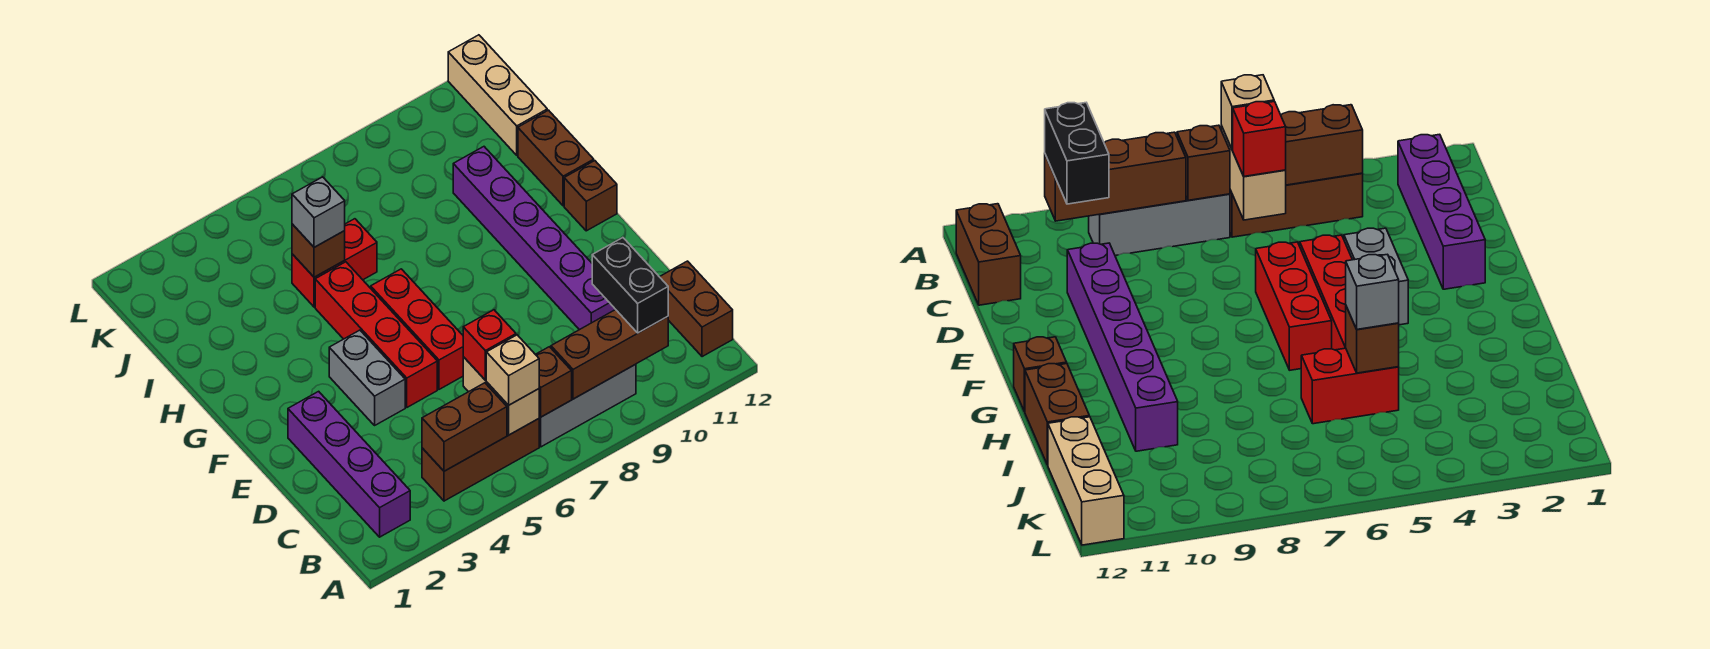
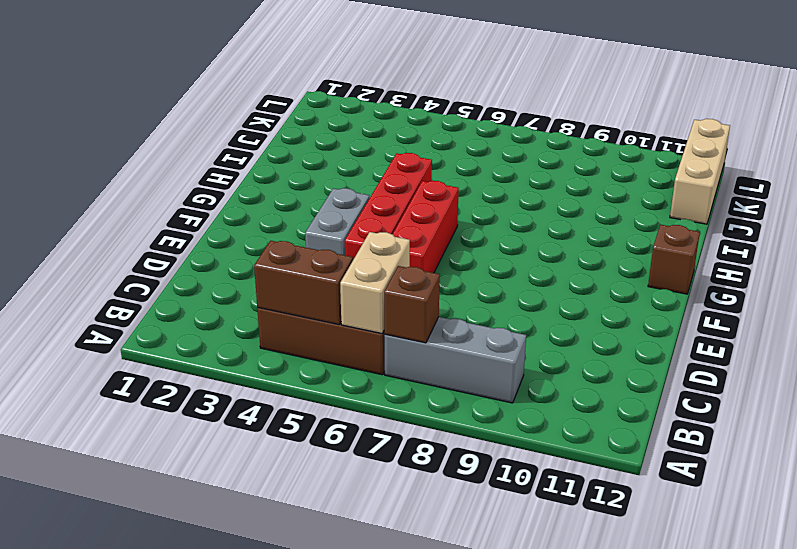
none -> purple brick B2:E2 level 1
none -> brown brick B12:C12 level 1
none -> purple brick D10:I10 level 1

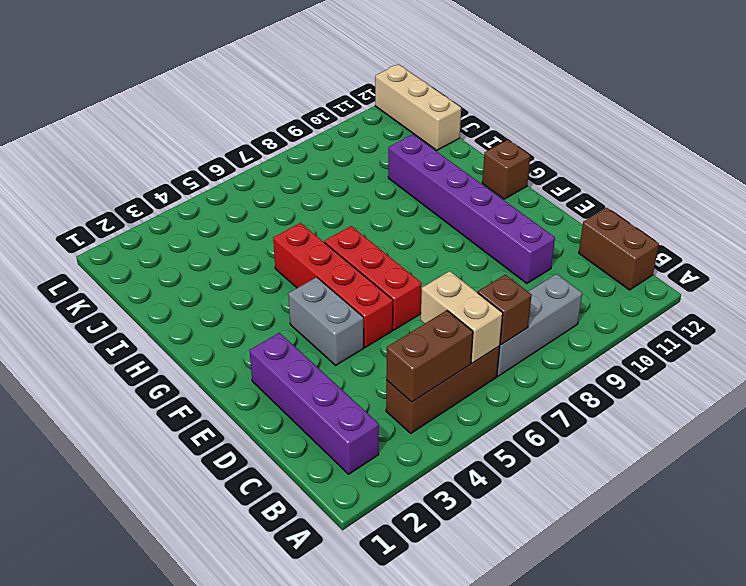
none -> brown brick H12:I12 level 1
none -> red brick I5:I6 level 1
none -> brown brick B8:B10 level 2

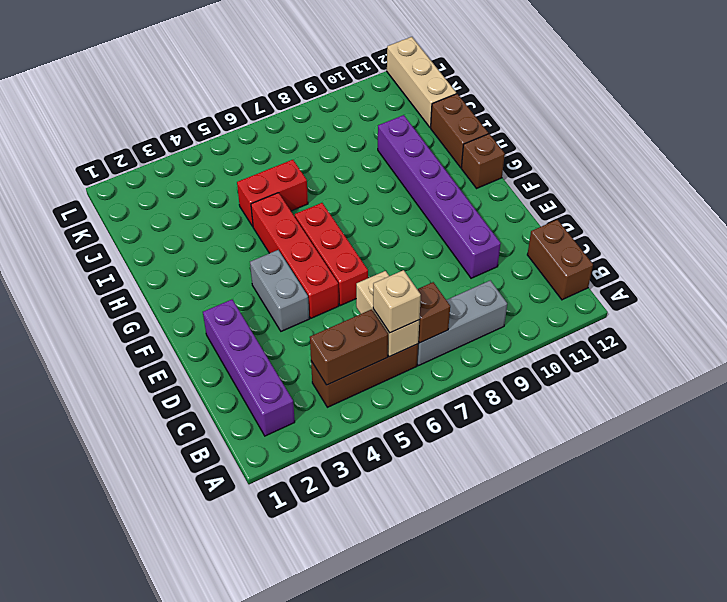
none -> brown brick B8:B10 level 2
none -> brown brick I5 level 2
none -> black brick B10:C10 level 3

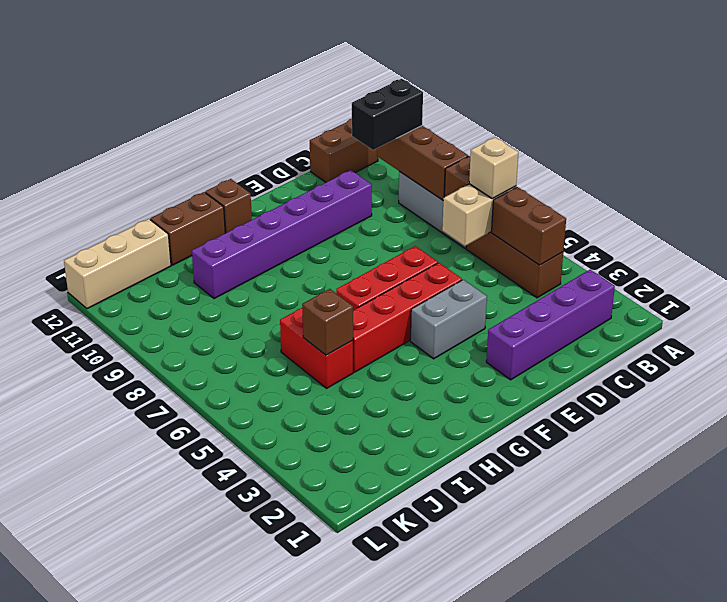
none -> red brick C6 level 3
none -> grey brick I5 level 3

